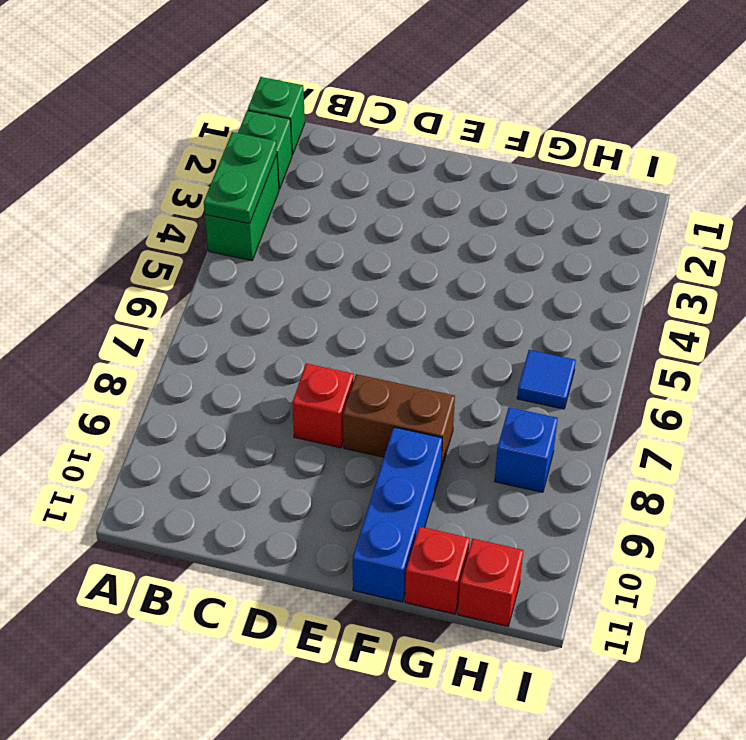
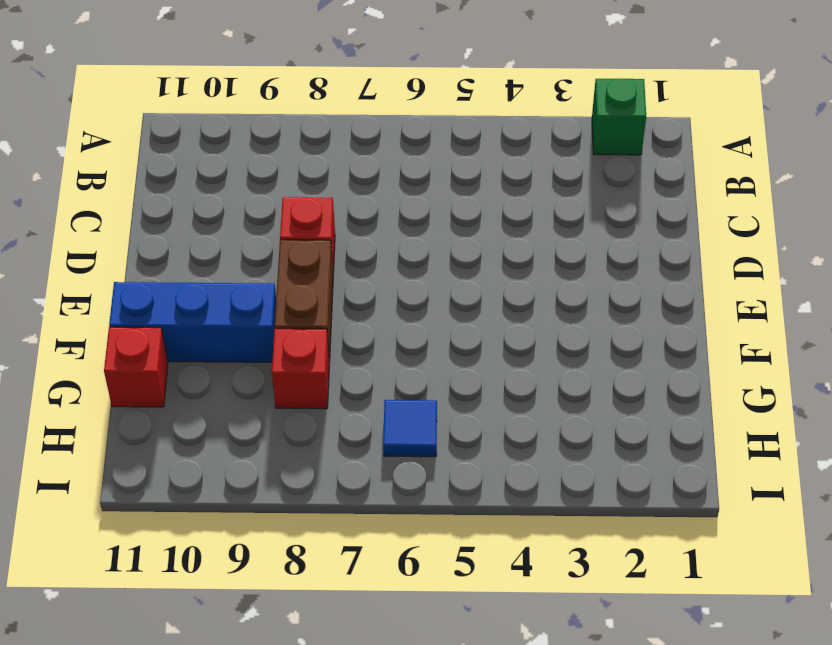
red brick G8 level 1 -> red brick H11 level 1
none -> green brick A1 level 1
none -> green brick A3:A4 level 1

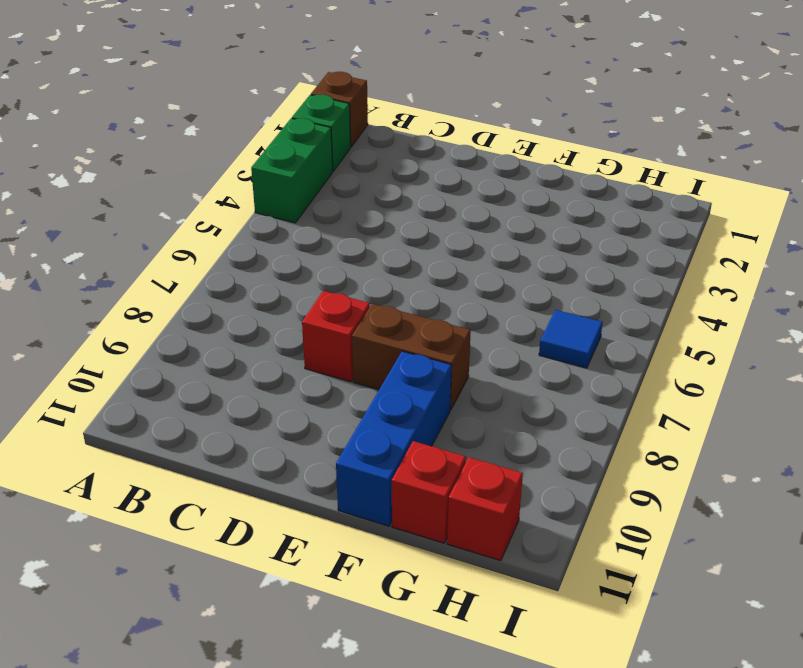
brown brick A1 level 1 -> green brick A1 level 1
none -> blue brick H8 level 1
none -> green plate A3:A4 level 2

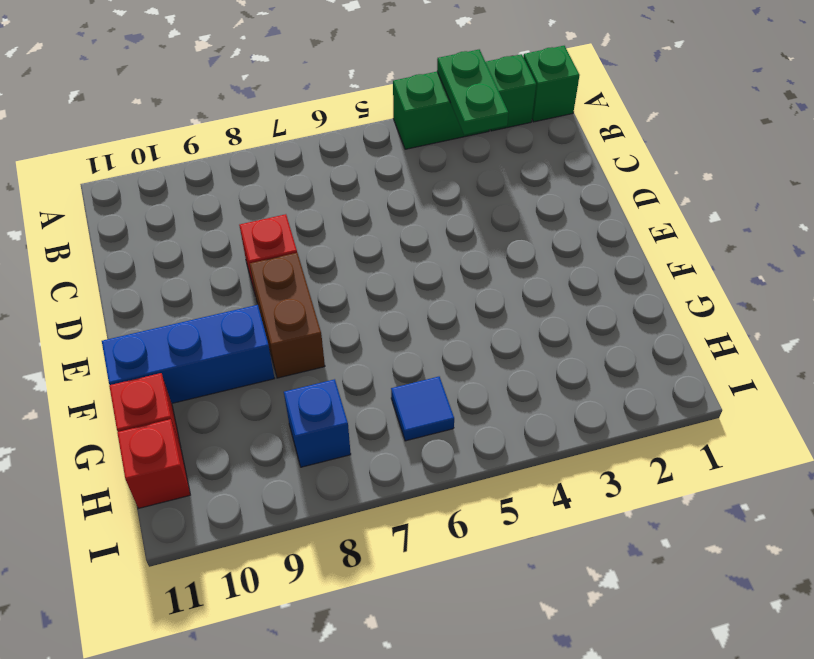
green plate A3:B3 level 2 -> green plate A3:A4 level 2

